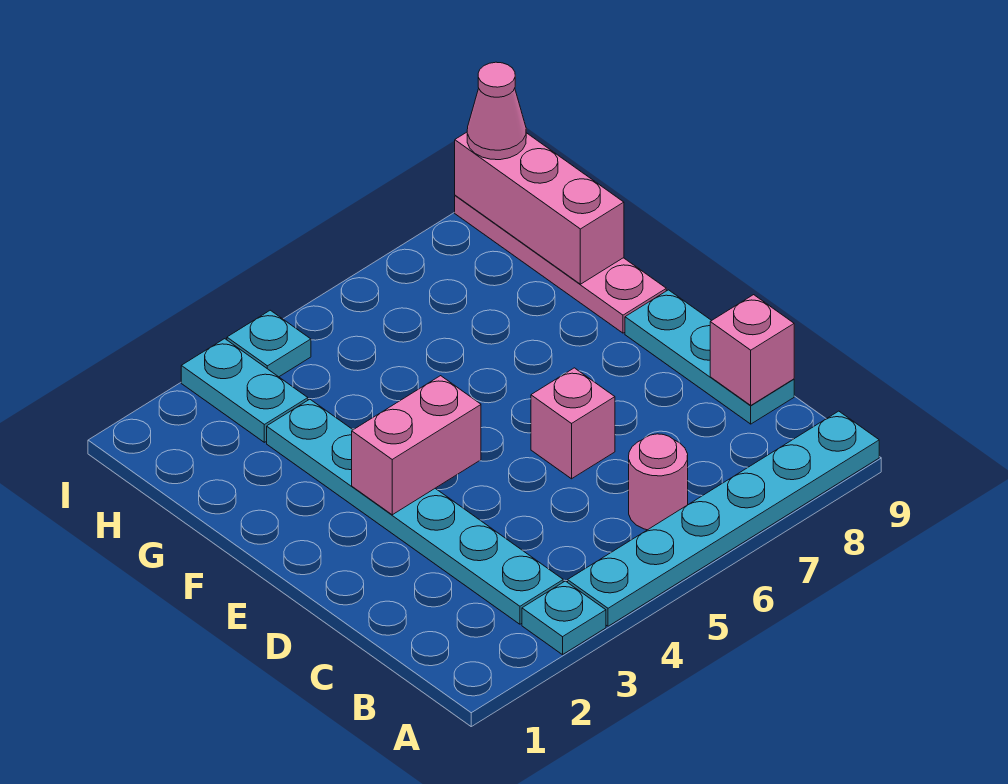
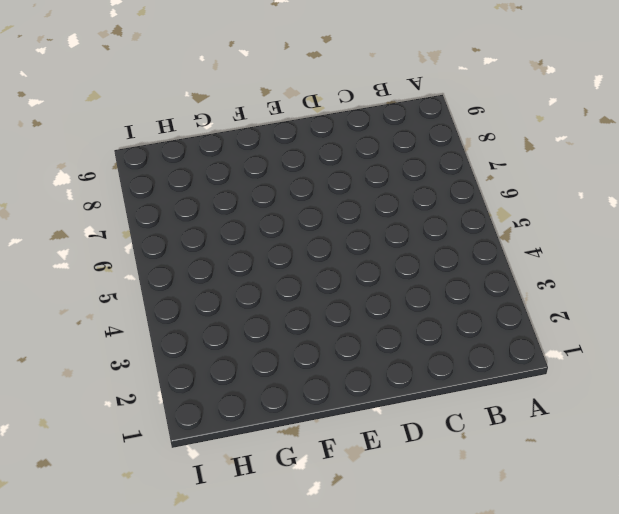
none -> cyan plate A3 level 1
none -> cyan plate A4:A9 level 1
none -> cyan plate B3:G3 level 1

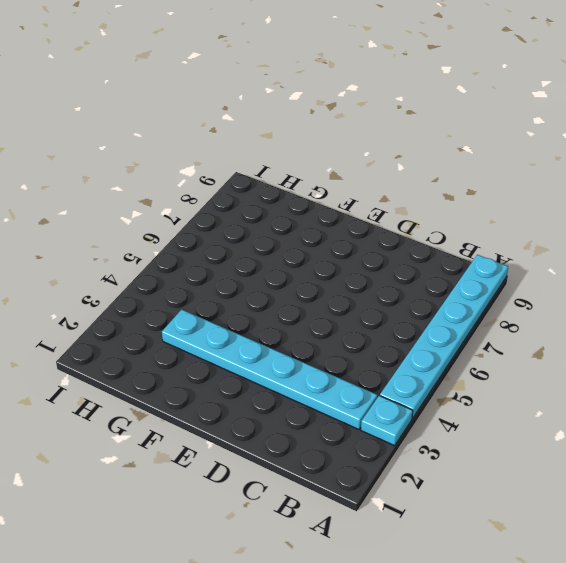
none -> pink round brick B6 level 1
none -> cyan plate C9:E9 level 1
none -> pink brick D6 level 1

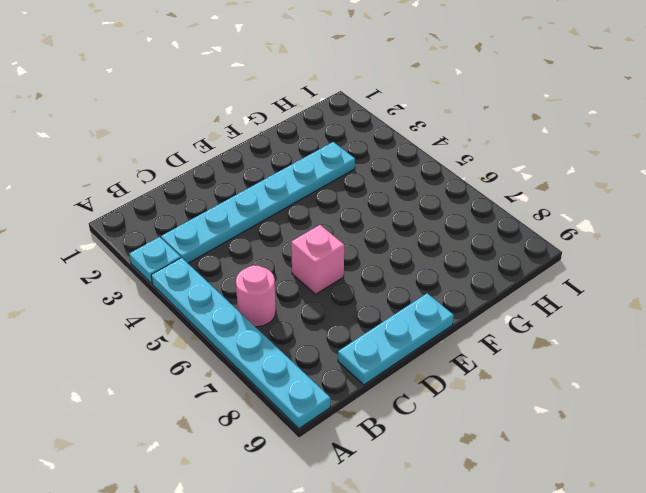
none -> pink plate F9:I9 level 1
none -> cyan plate H3:I3 level 1
none -> cyan plate I4 level 1

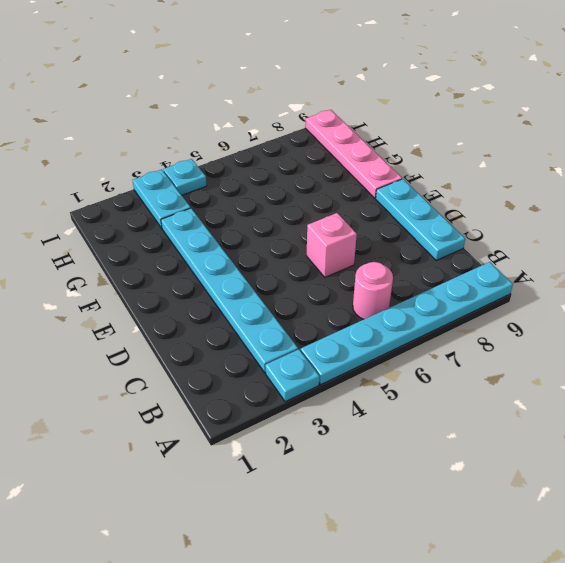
none -> pink brick C9 level 2
none -> pink brick E3:E4 level 2
none -> pink brick G9:I9 level 2

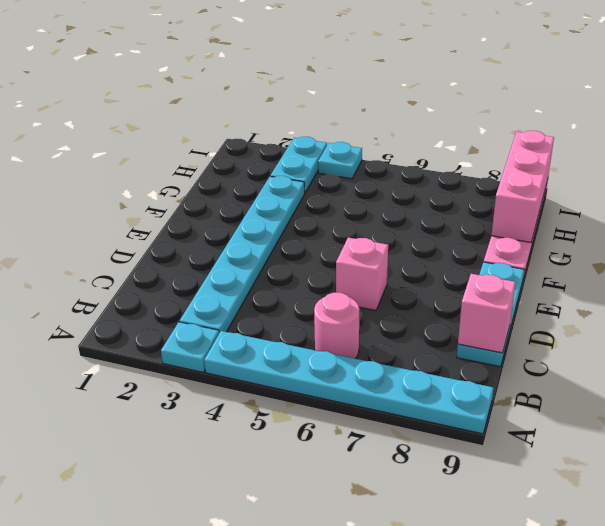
none -> pink brick E3:E4 level 2
none -> pink cone I9 level 3

